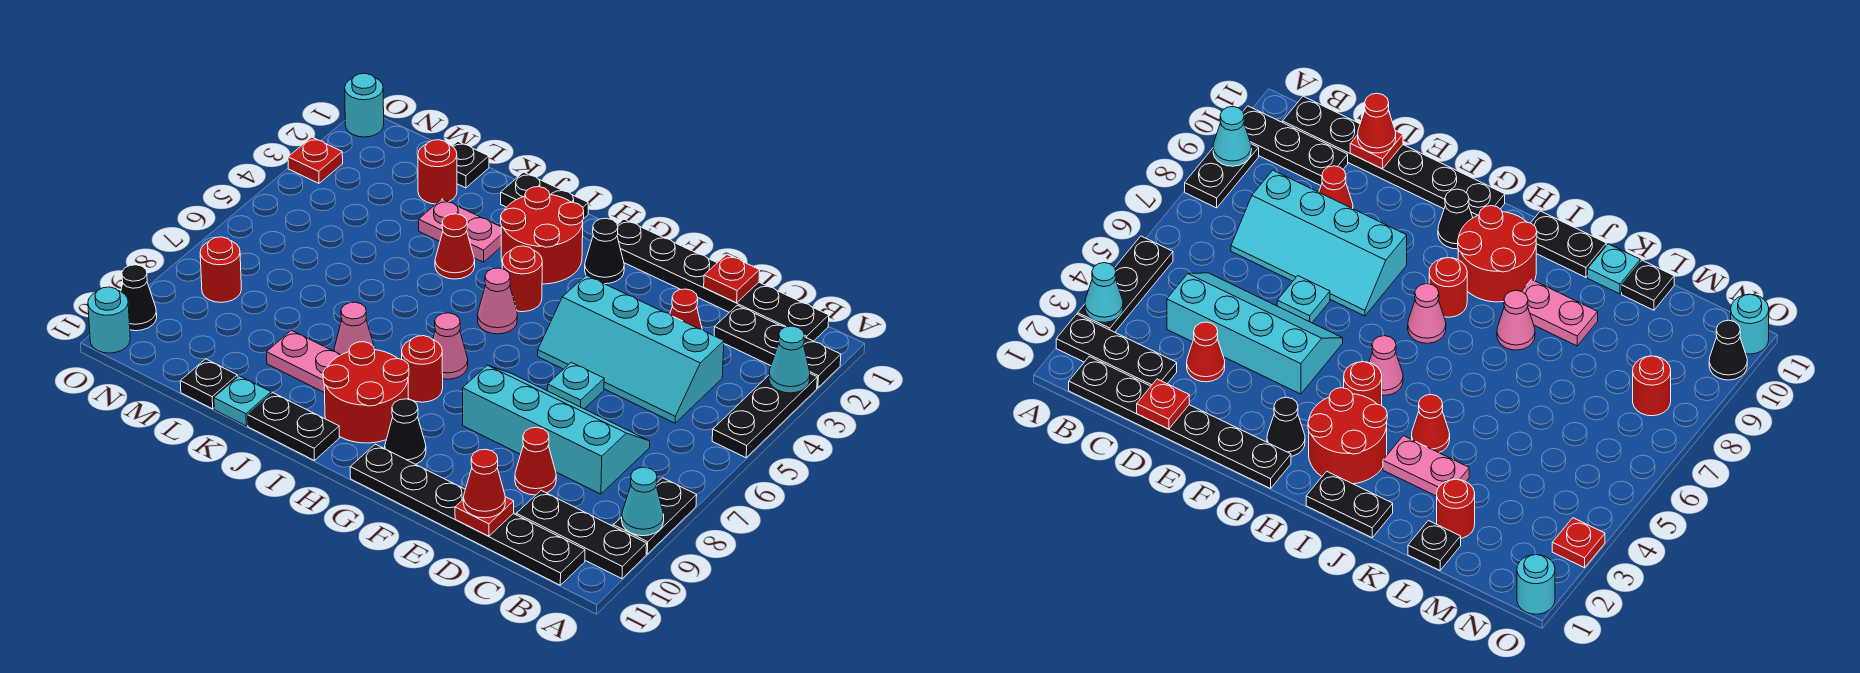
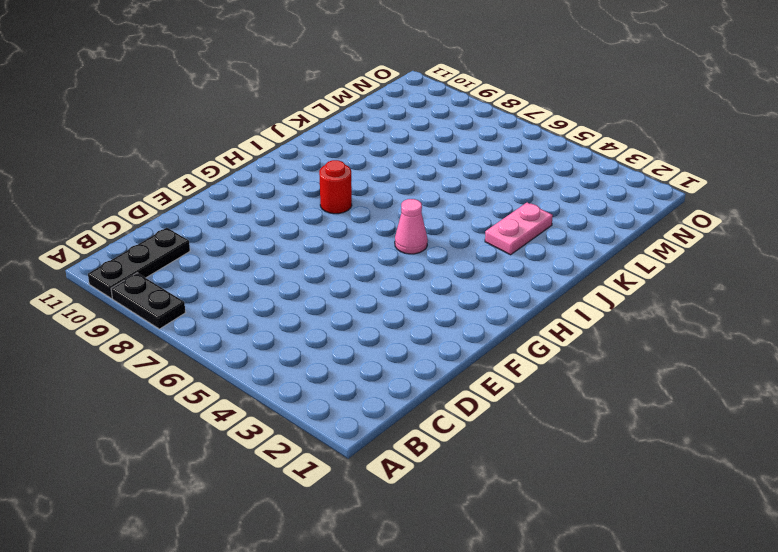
none -> black plate A2:C2 level 1
none -> black plate A3:A5 level 1
none -> black plate B1:G1 level 1
none -> black plate B11:G11 level 1

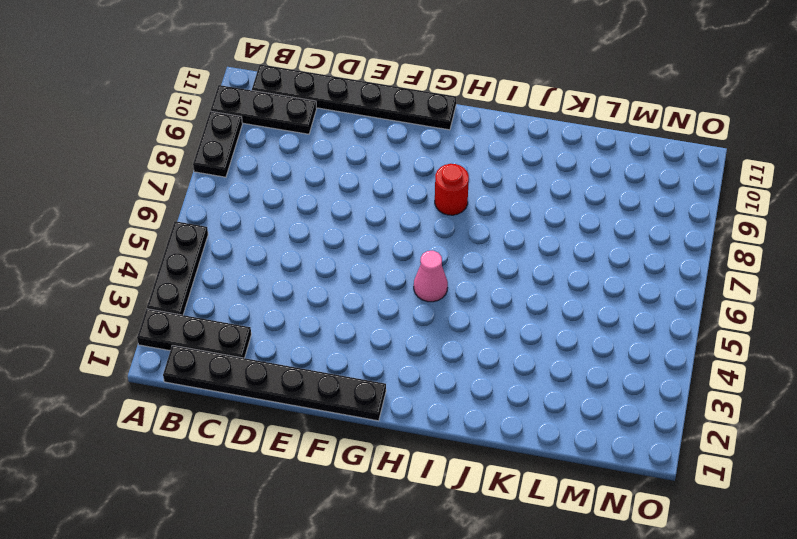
none -> cyan slope C4:F5 level 1 top 4
none -> cyan slope C7:F8 level 1 top 8
none -> red cone D3 level 1
none -> red cone D9 level 1

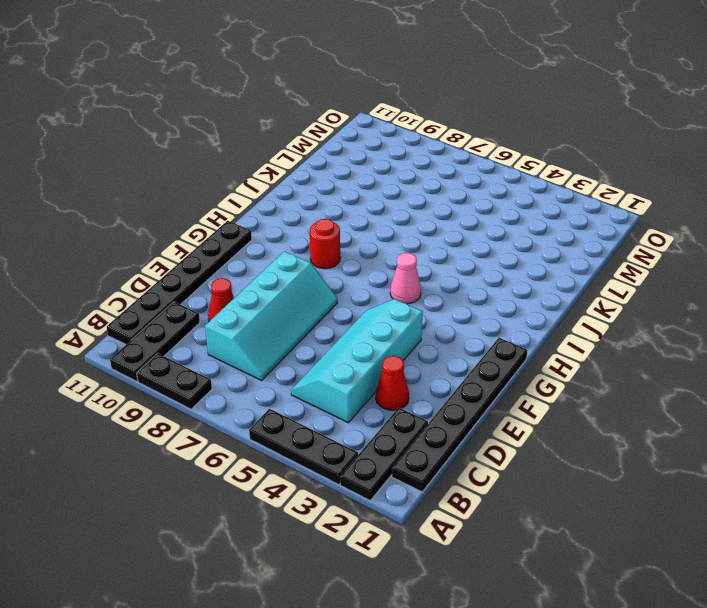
none -> cyan plate E6 level 1
none -> black cone G2 level 1
none -> black cone G10 level 1
none -> red round brick H2:I3 level 1

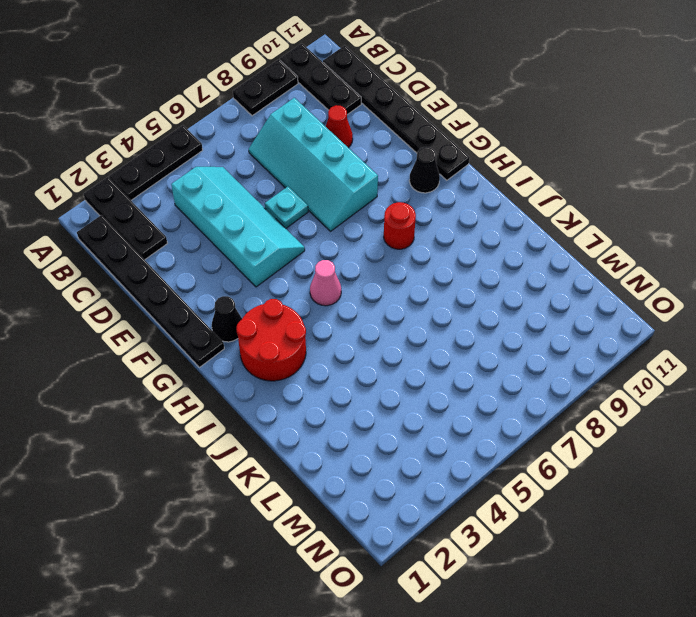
none -> red cone D3 level 1
none -> red round brick H4 level 1
none -> pink cone H7 level 1
none -> red round brick H9:I10 level 1

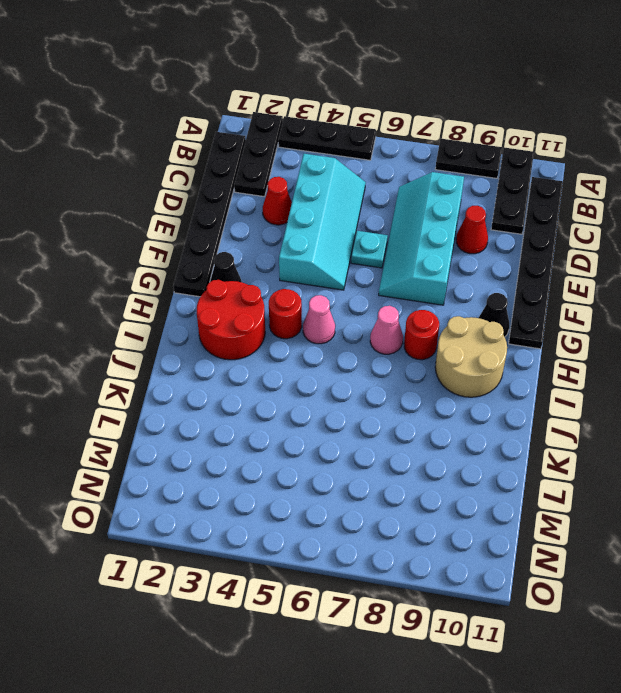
tan round brick H9:I10 level 1 -> red round brick H9:I10 level 1
none -> black plate I1:J1 level 1
none -> black plate I11:J11 level 1
none -> pink plate J3:K3 level 1
none -> red cone J4 level 1

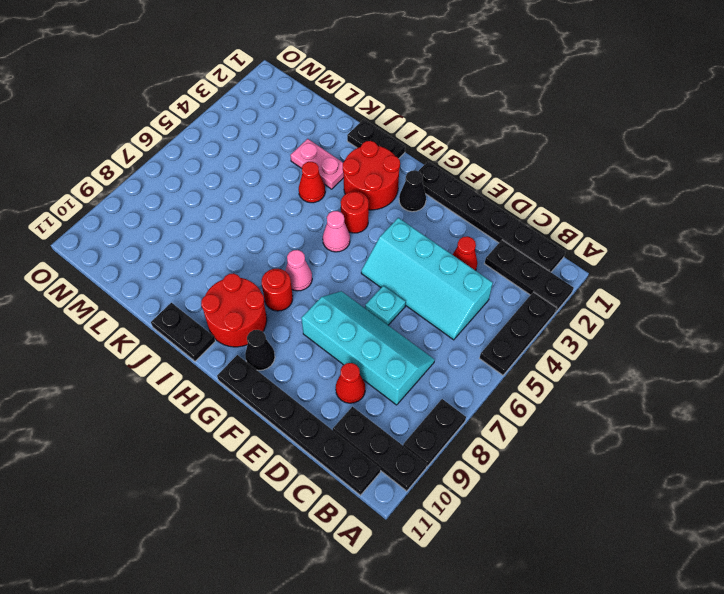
none -> pink cone J8 level 1
none -> pink plate J9:K9 level 1
none -> cyan plate K11 level 1
none -> black plate L1 level 1

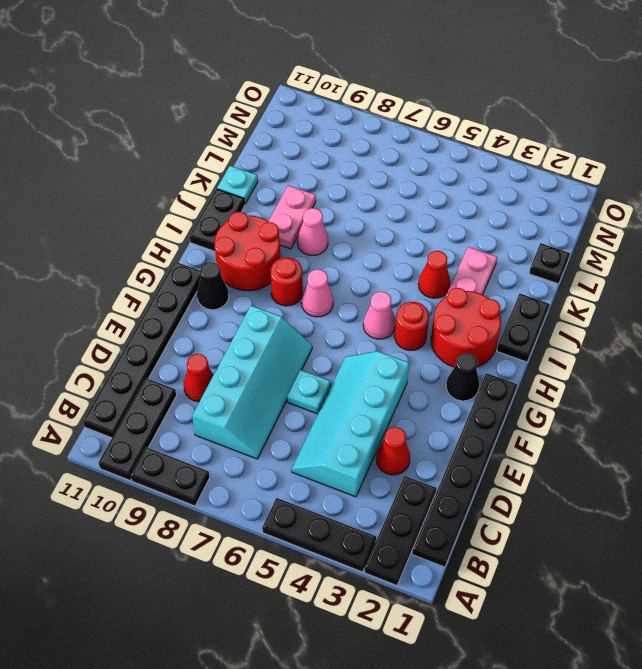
none -> red round brick L2 level 1
none -> black plate L11 level 1
none -> red round brick N8 level 1
none -> cyan round brick O1 level 1

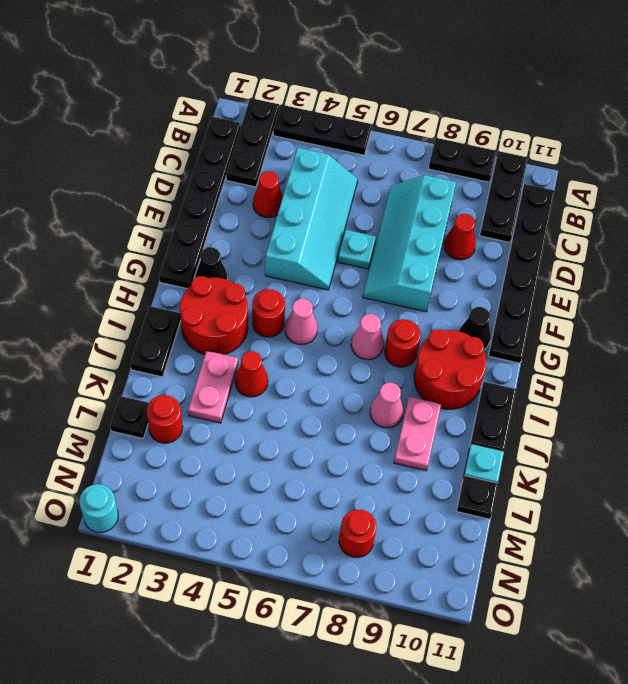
none -> red plate O3 level 1
none -> black cone O10 level 1
none -> cyan round brick O11 level 1
none -> cyan cone A3 level 2

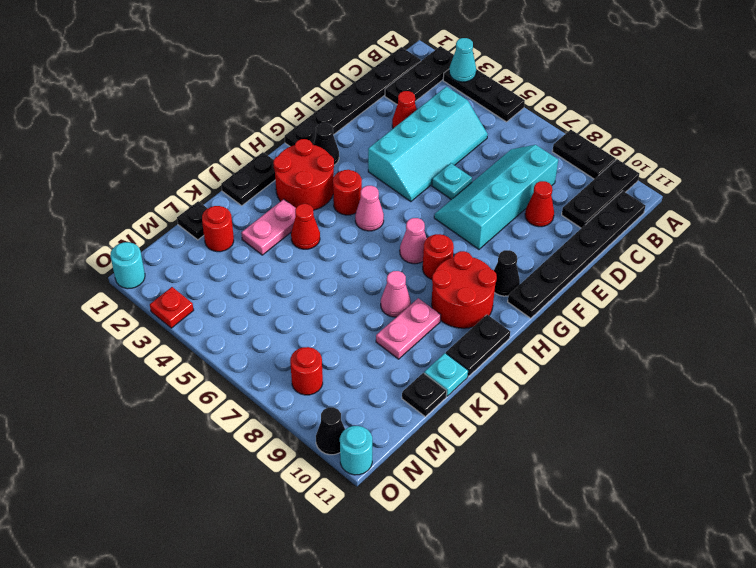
none -> cyan cone A9 level 2
none -> red plate D1 level 2
none -> red plate D11 level 2
none -> red cone D11 level 3

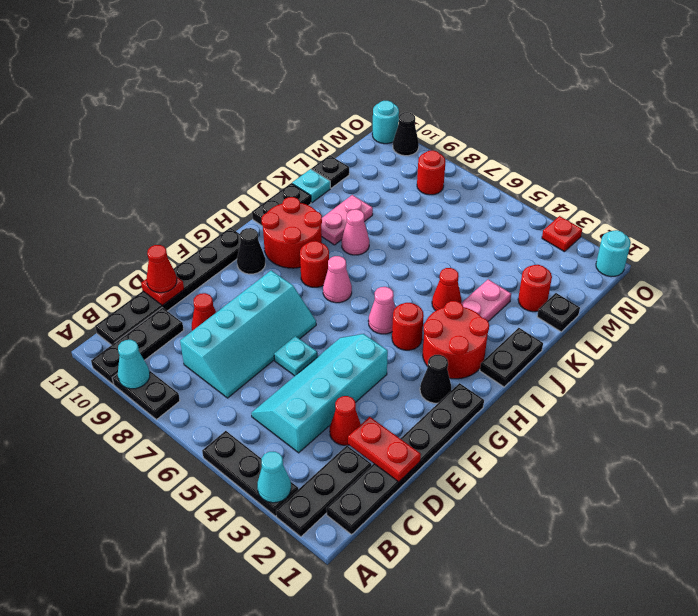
red plate D1:D2 level 2 -> red plate D1 level 2

